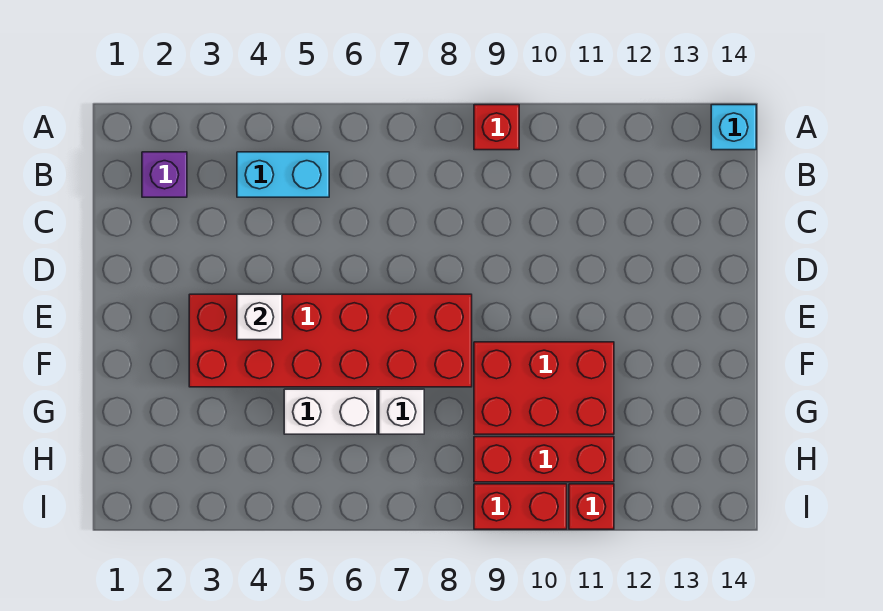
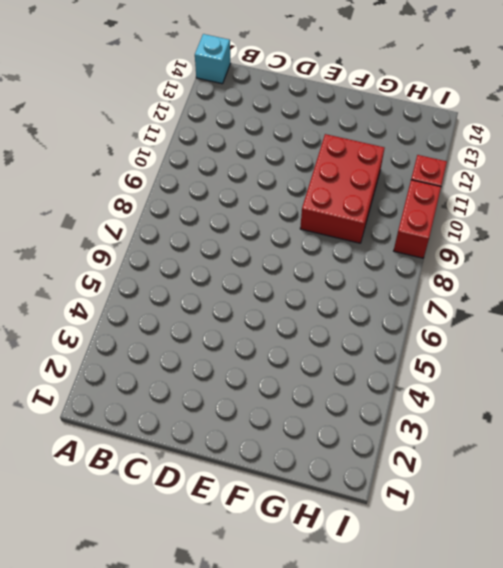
none -> red brick A9 level 1
none -> purple brick B2 level 1
none -> cyan brick B4:B5 level 1

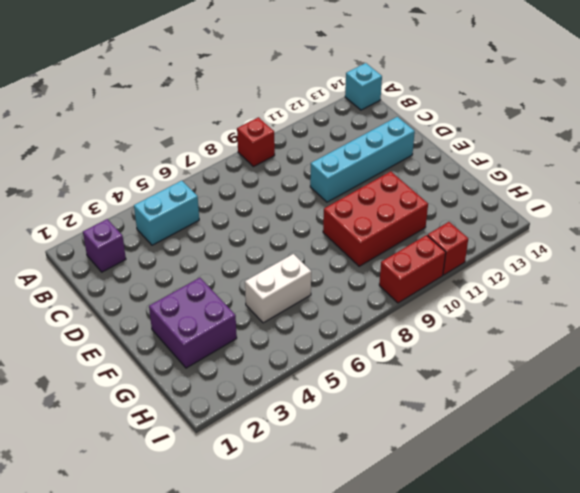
cyan brick D10:D13 level 1 -> none
purple brick F2:G3 level 1 -> red brick E3:F8 level 1
none -> white brick G7 level 1
none -> red brick H9:H11 level 1
none -> white brick E4 level 2

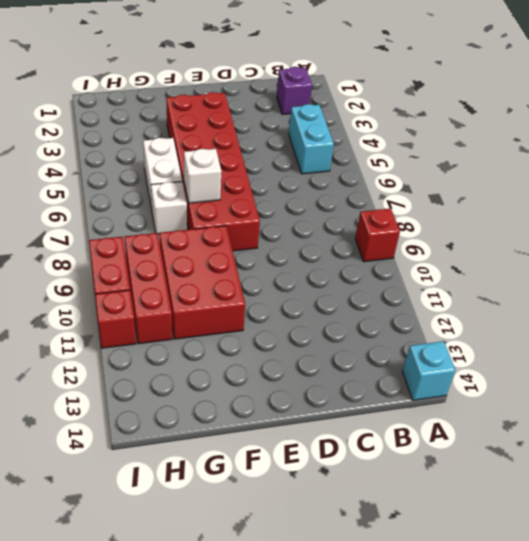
white brick F7 level 2 -> white brick E4 level 2

